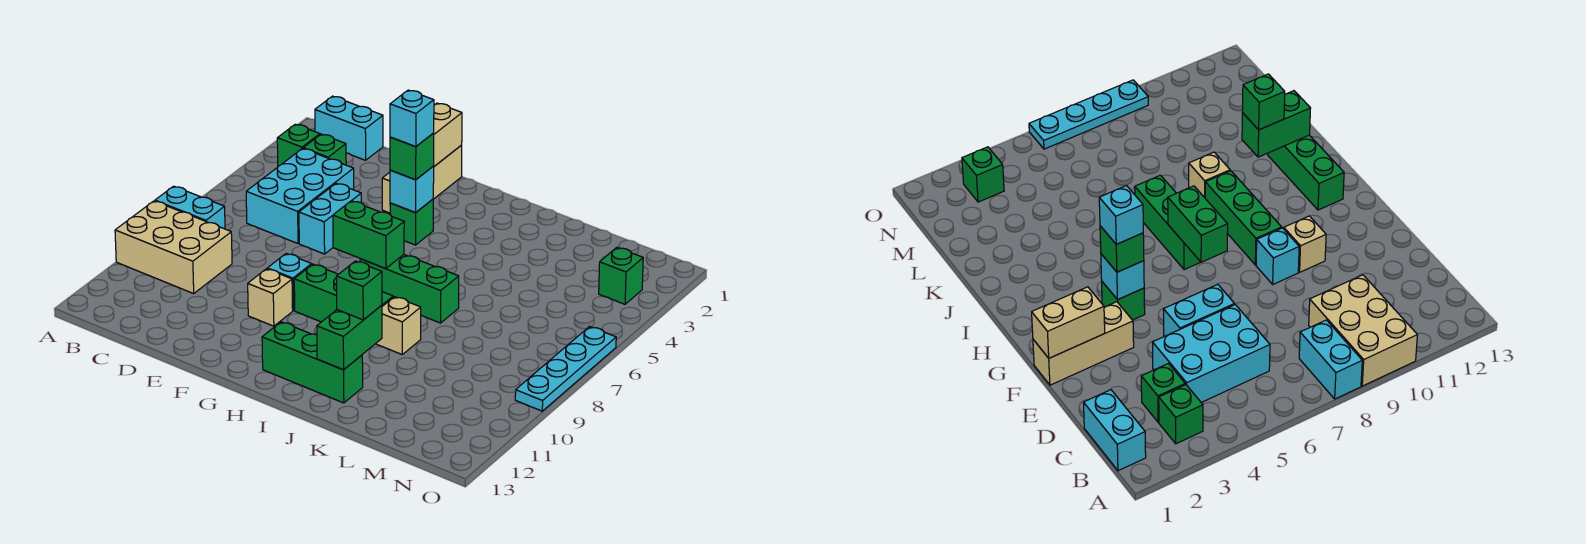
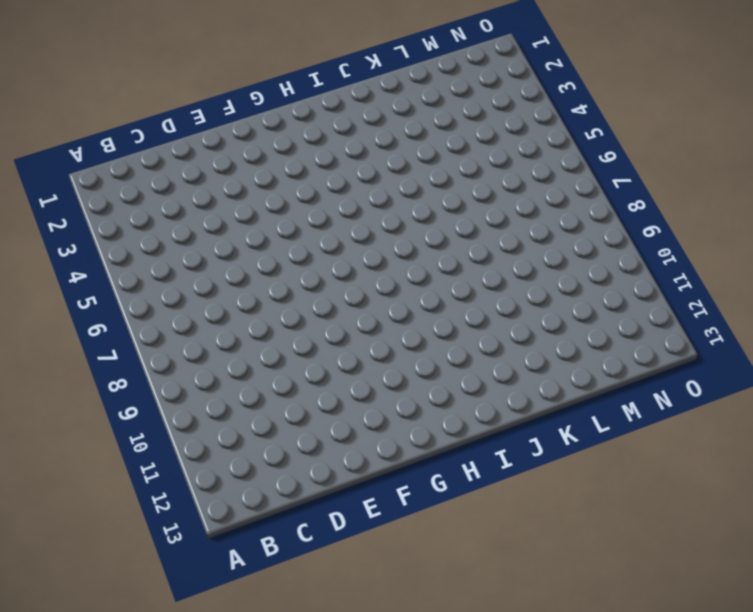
none -> cyan brick A8:B8 level 1
none -> tan brick A9:C10 level 1
none -> cyan brick B1:C1 level 1

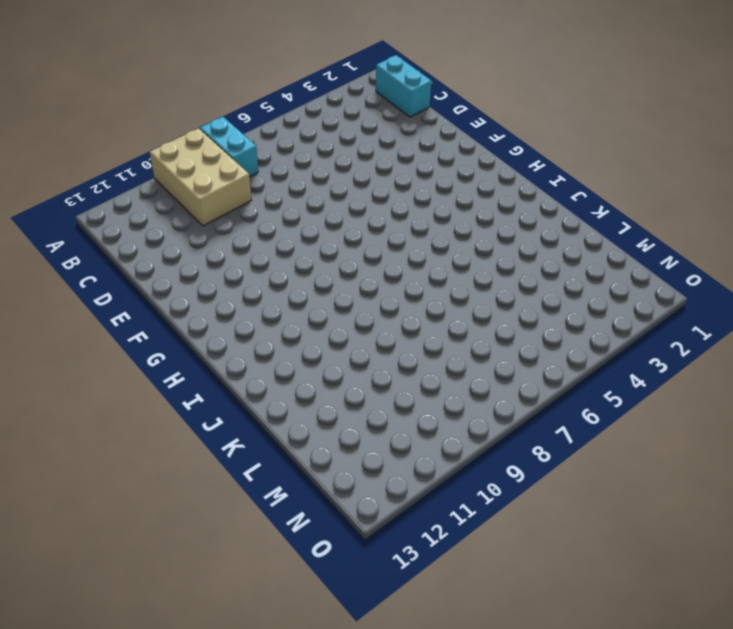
none -> green brick B3 level 1
none -> green brick C3 level 1
none -> cyan brick C4:D6 level 1

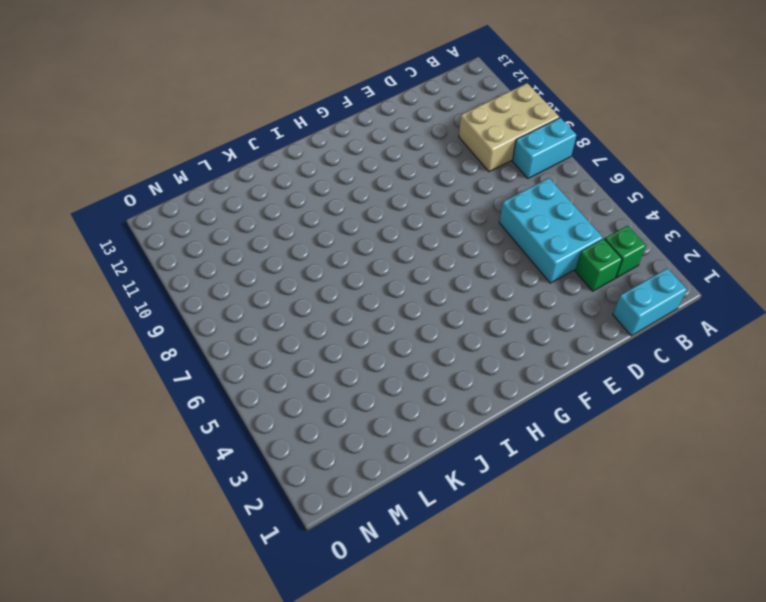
none -> cyan brick E5:E6 level 1
none -> tan brick F1:F3 level 1
none -> cyan brick F9 level 1

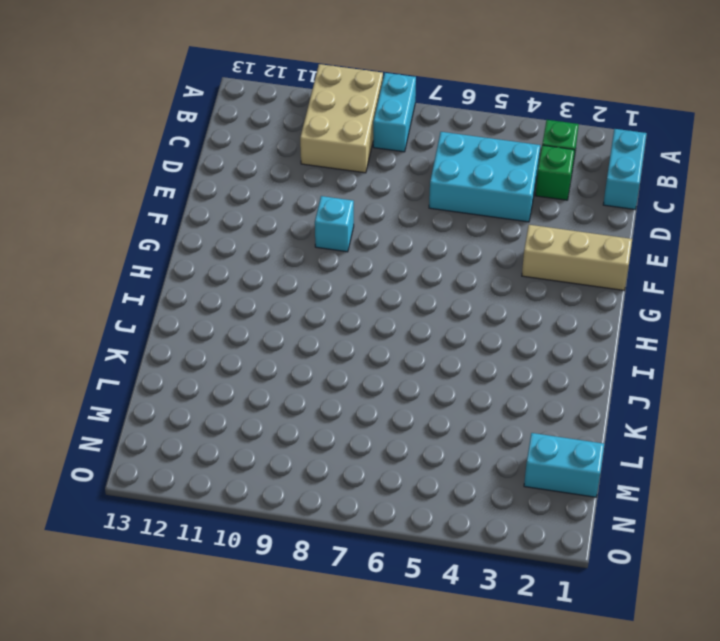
cyan brick M1:M2 level 1 -> cyan brick E5:E6 level 1
none -> tan brick F10 level 1
none -> green brick G4 level 1
none -> green brick G9:I9 level 1

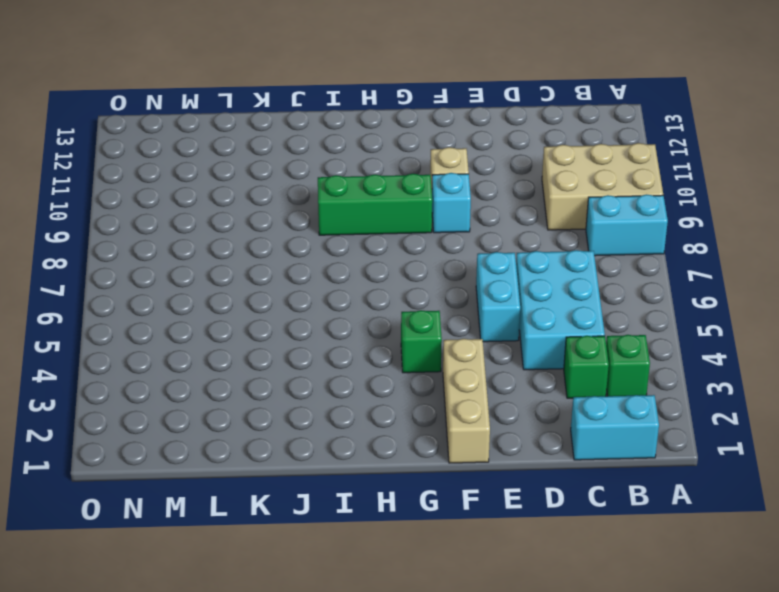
none -> green brick H7:J7 level 1
none -> green brick H12:J12 level 1
none -> tan brick J9 level 1

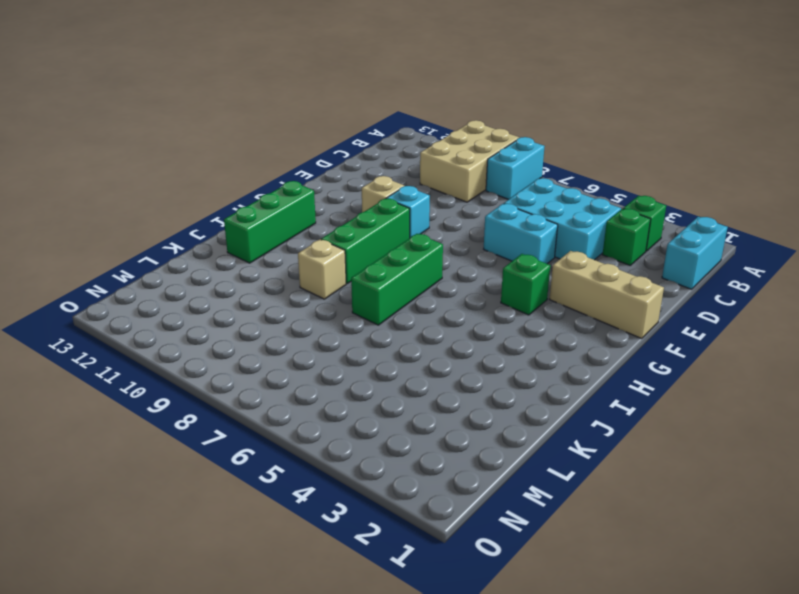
none -> green brick N3 level 1
none -> cyan plate O6:O9 level 1
none -> tan brick F1:F2 level 2

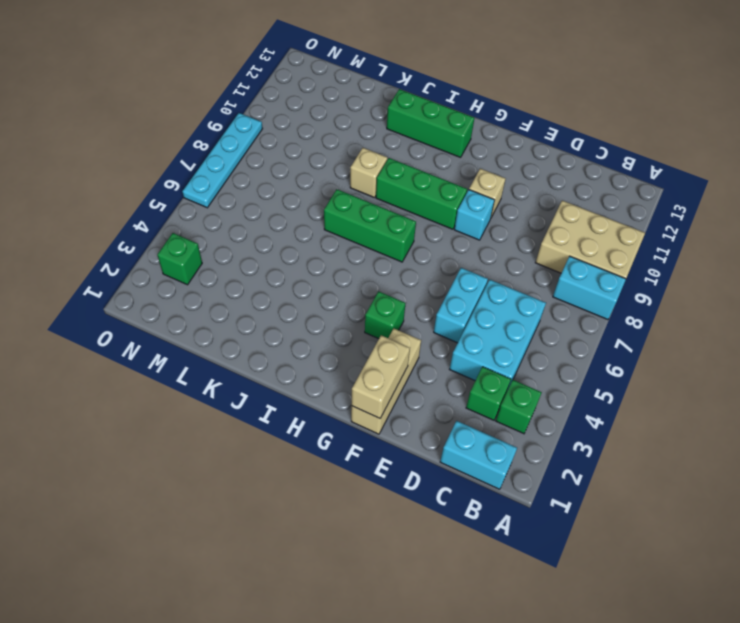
none -> cyan brick G4 level 2
none -> green brick G7:H7 level 2
none -> green brick J11:J12 level 2

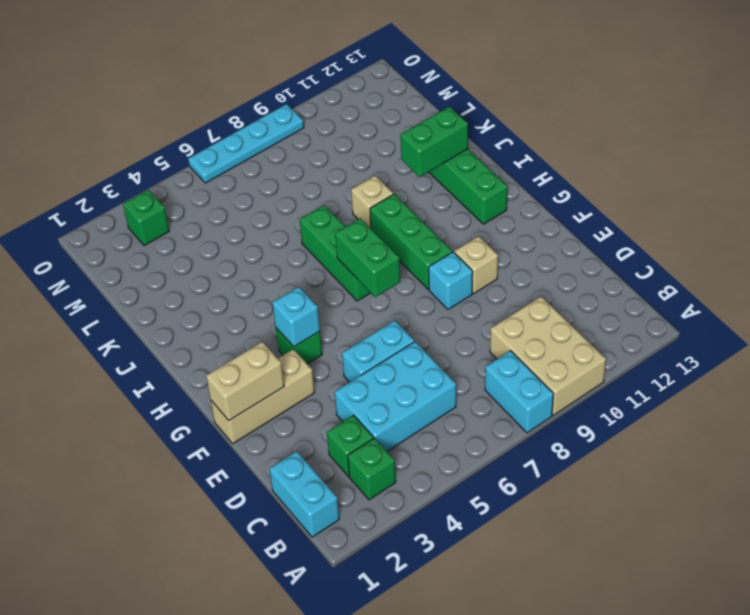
none -> green brick G4 level 3
none -> green brick J11 level 3
none -> cyan brick G4 level 4

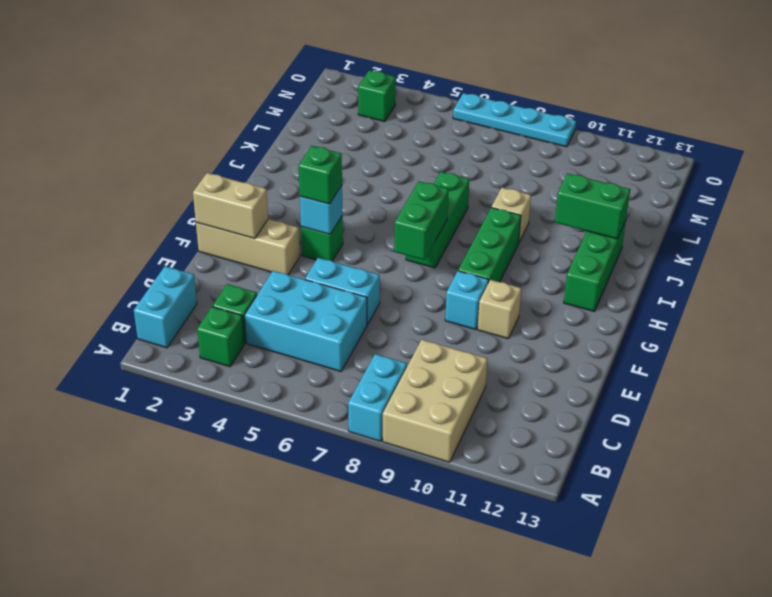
none -> green brick J11 level 3
none -> cyan brick G4 level 4

